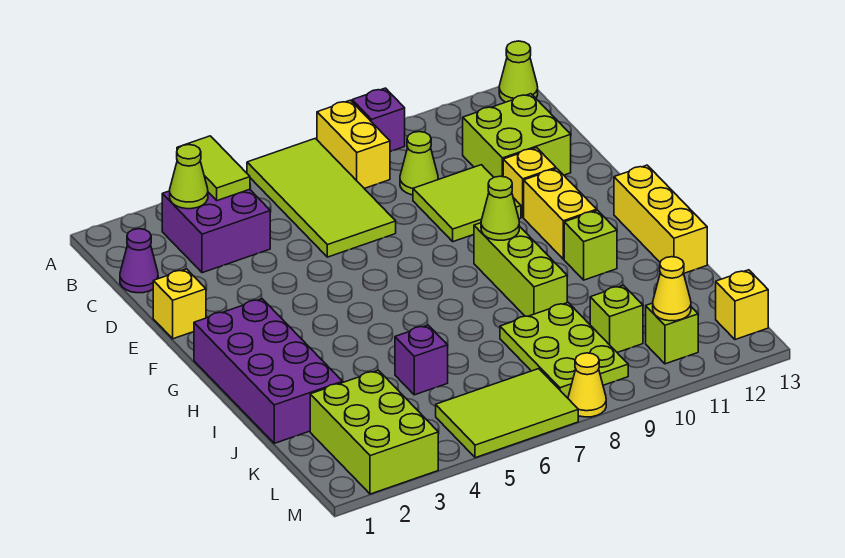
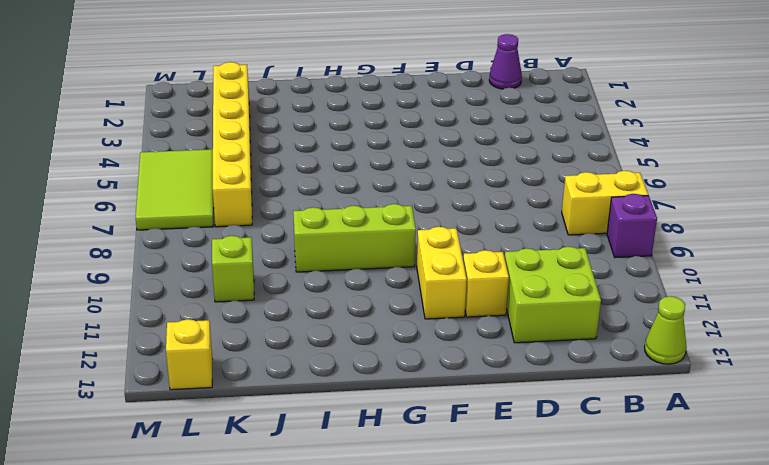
yellow brick F10:F11 level 1 -> yellow brick F11:G11 level 1
yellow brick K2:K7 level 1 -> lime brick K2:M3 level 1
none -> lime tile A6:D7 level 1
none -> purple brick B3:C4 level 1
none -> lime cone C9 level 1

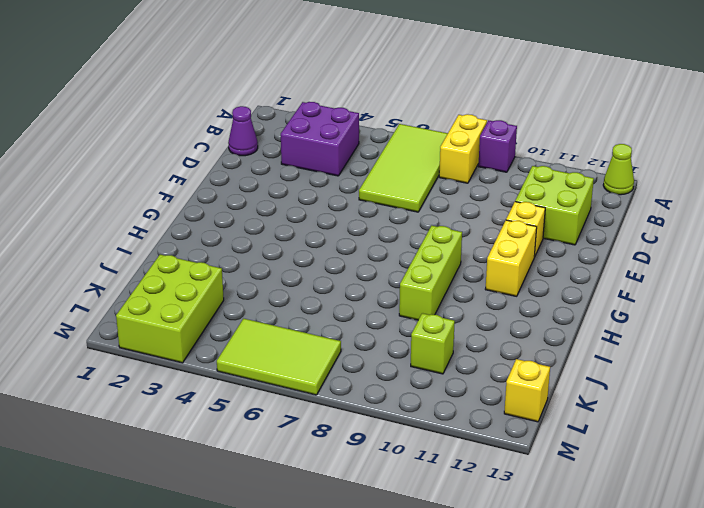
none -> lime cone C9 level 1
none -> lime tile D9:E10 level 1
none -> yellow brick E1 level 1

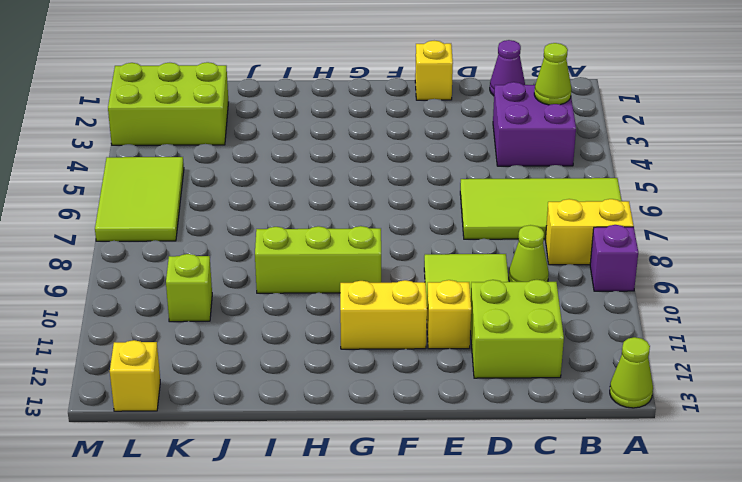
none -> purple brick G1:J2 level 1
none -> yellow brick G13:I13 level 1
none -> lime brick H11 level 1

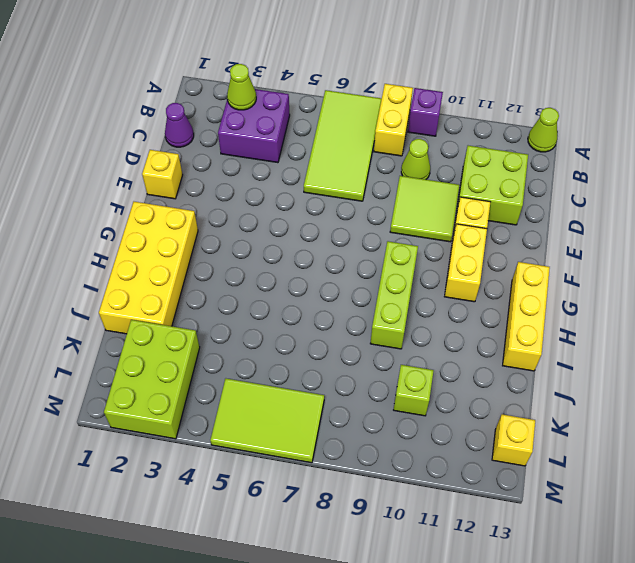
yellow brick G1:J2 level 1 -> purple brick G1:J2 level 1
none -> lime brick H11 level 1
none -> purple brick J5 level 1
none -> lime plate J8:L9 level 1

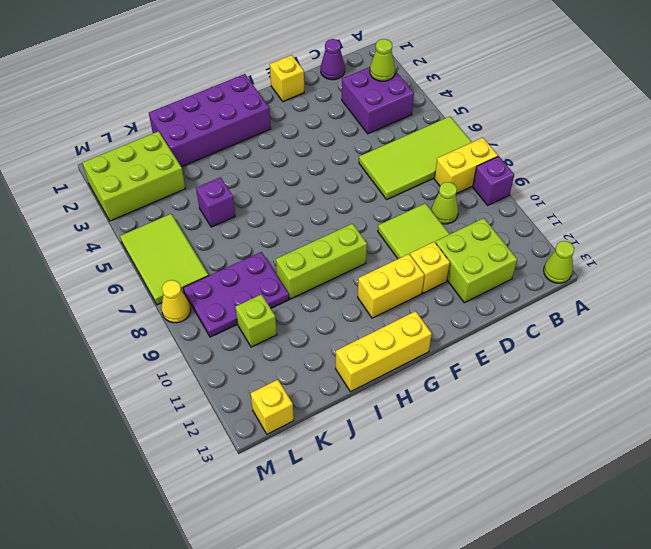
purple plate J8:L9 level 1 -> lime plate J8:L9 level 1
none -> lime brick H11 level 1
none -> lime brick L11 level 1
none -> lime tile A4:B4 level 2

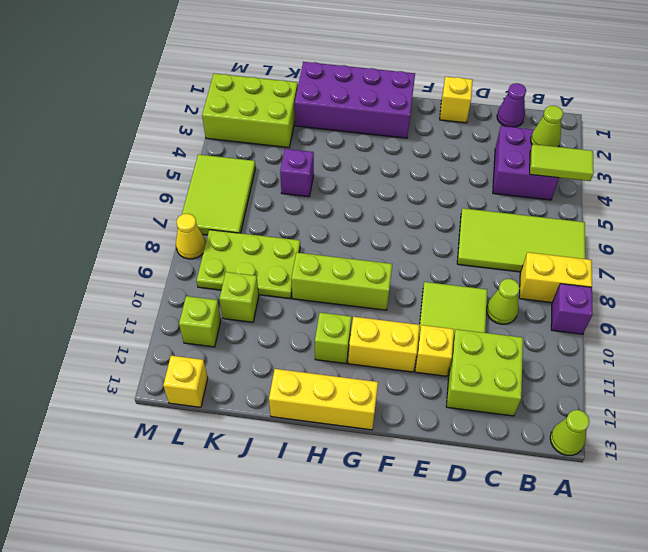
none -> lime cone G9 level 2
none -> yellow cone L11 level 2

